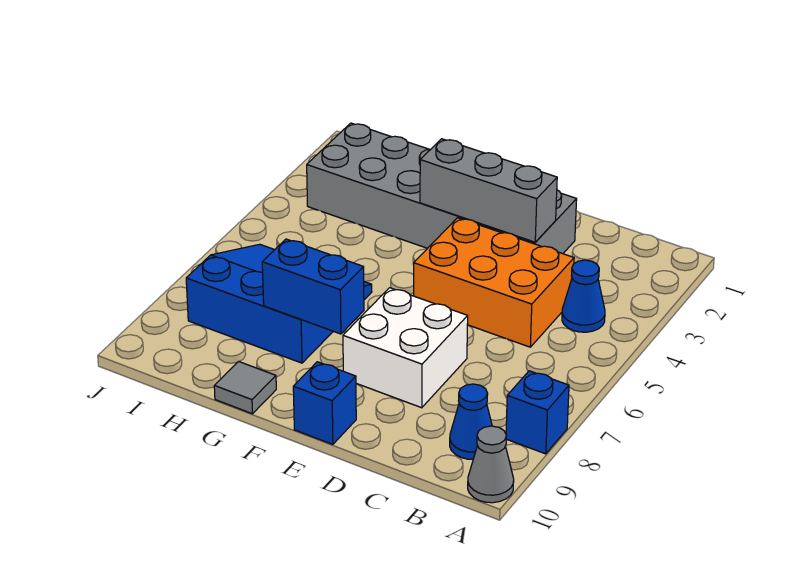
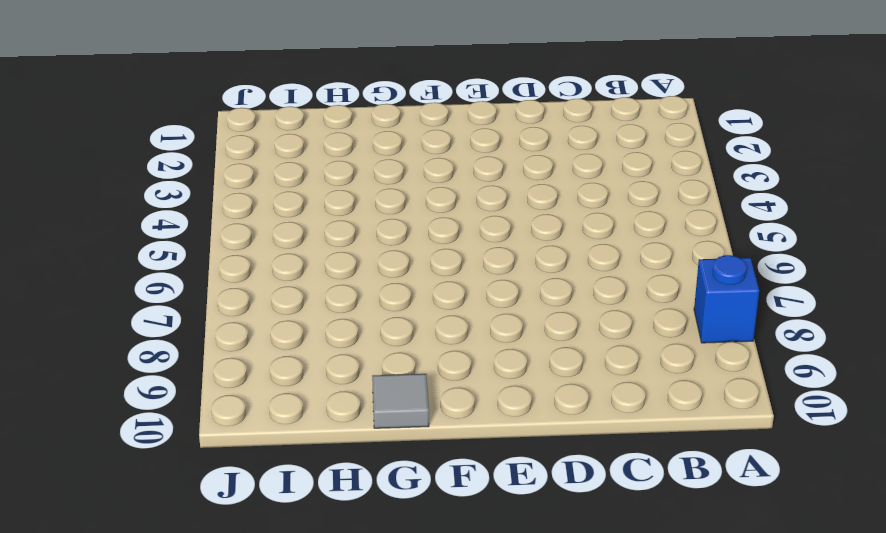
none -> grey cone A10 level 1
none -> blue cone B4 level 1
none -> blue cone B9 level 1

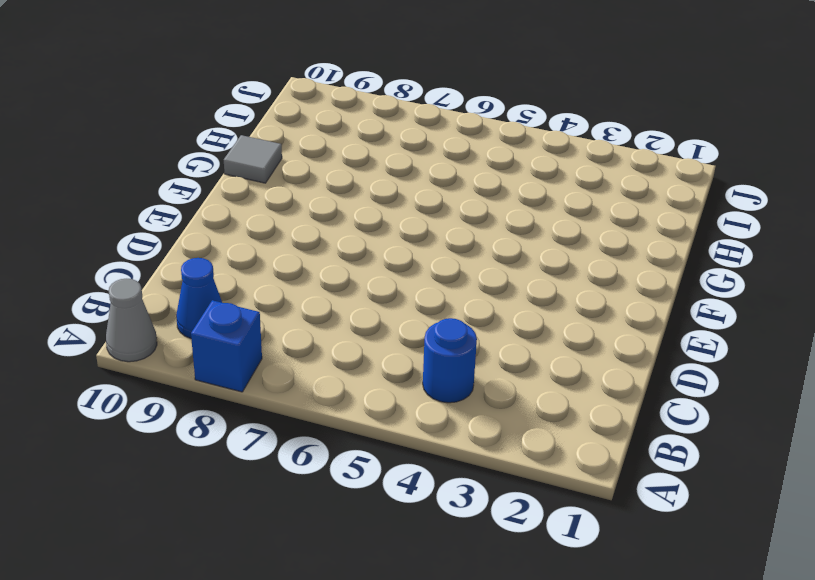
blue round brick B4 level 1 -> blue cone B4 level 1
none -> orange brick C4:E5 level 1
none -> grey brick D2:I3 level 1
none -> white brick D7:E8 level 1

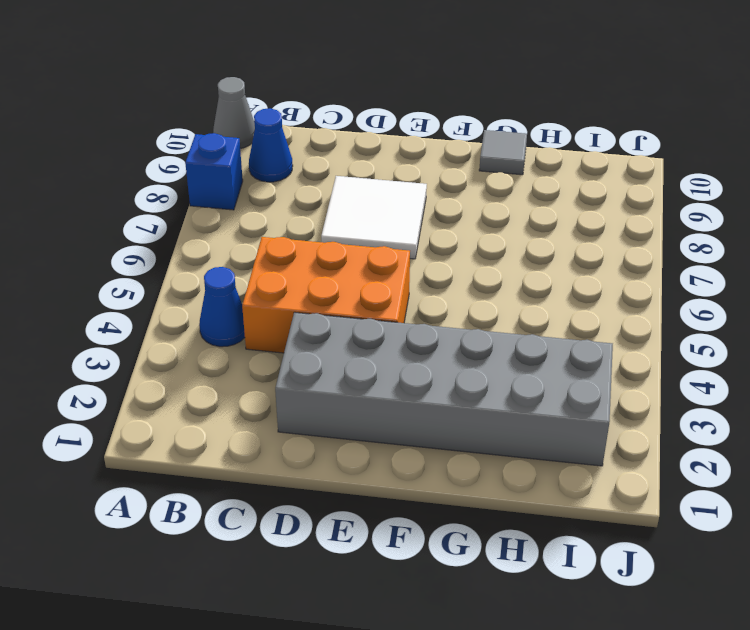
white tile D7:E8 level 1 -> white brick D7:E8 level 1
none -> blue brick E10 level 1
none -> blue slope G6:I8 level 1 top 8
none -> grey brick D3:F3 level 2

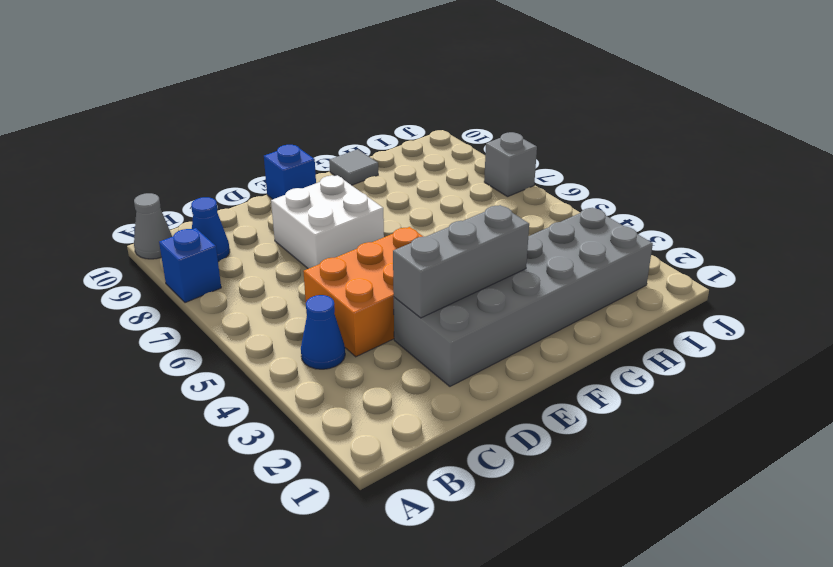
grey brick J7 level 1 -> none
none -> blue slope G6:I8 level 1 top 8
none -> blue brick F8:G8 level 2

